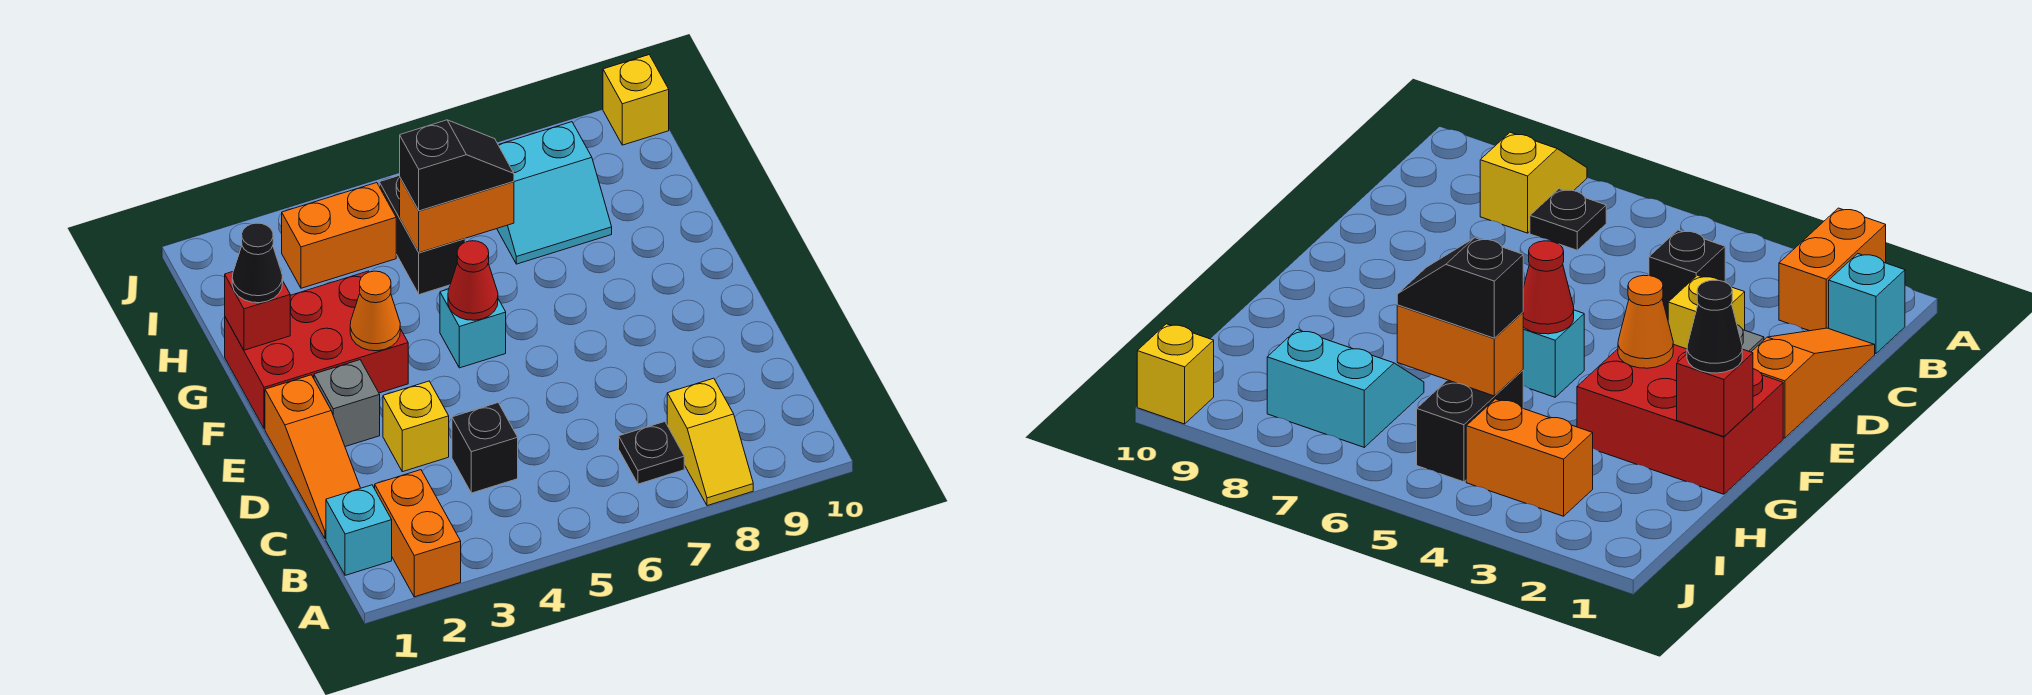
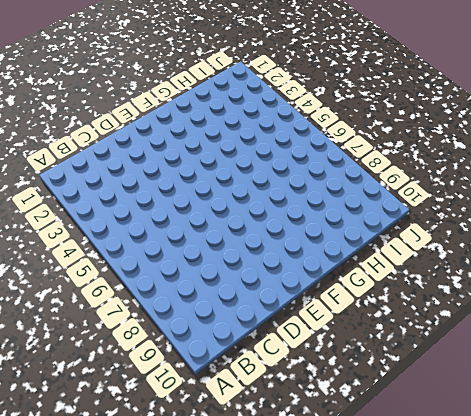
none -> orange brick A2:B2 level 1
none -> yellow slope A8:B8 level 1 top B
none -> cyan brick B1 level 1

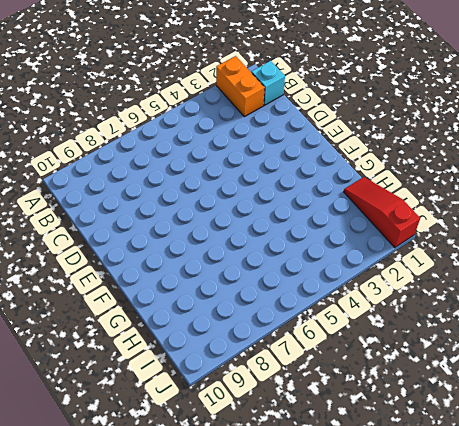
red slope H1:J1 level 1 top J -> none
none -> yellow slope A8:B8 level 1 top B
none -> black plate B7 level 1
none -> orange slope C1:E1 level 1 top E

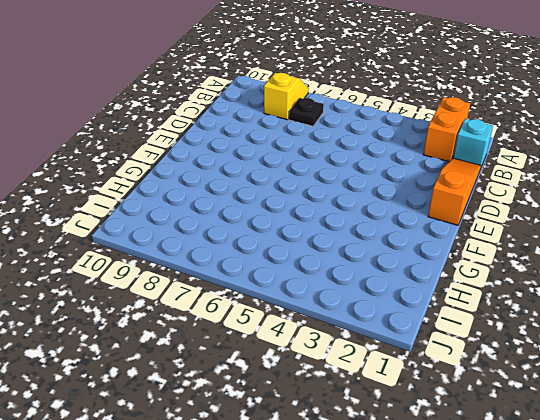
none -> black brick C4 level 1
none -> yellow brick D3 level 1
none -> grey brick E2 level 1

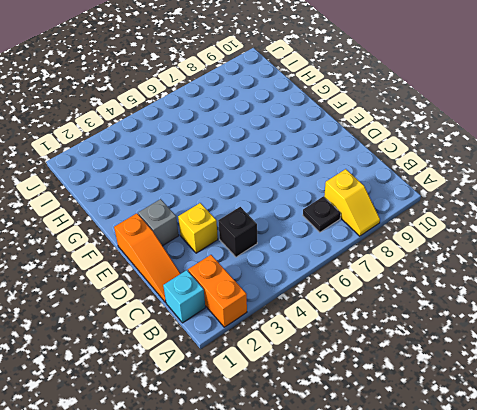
none -> red brick F1:G3 level 1
none -> cyan brick F5 level 1
none -> black brick H5:I5 level 1

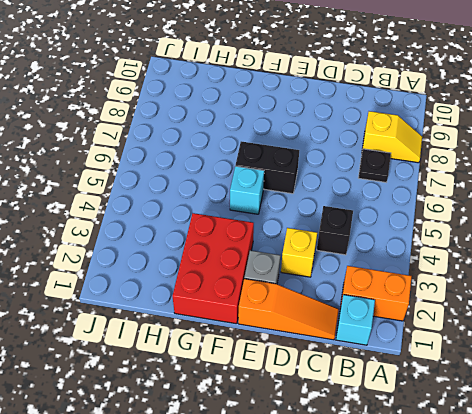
black brick E6:F6 level 1 -> black brick H5:I5 level 1
none -> cyan slope H7:I8 level 1 top I
none -> orange brick I3:I4 level 1
none -> yellow brick J10 level 1

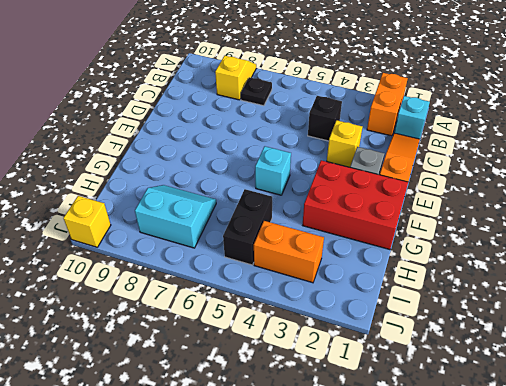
none -> orange cone F3 level 2
none -> red cone F5 level 2
none -> red brick G1 level 2

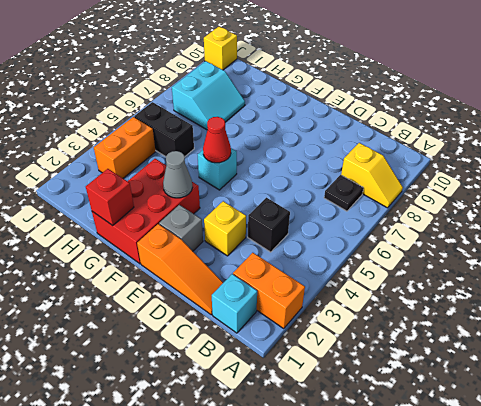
grey cone F3 level 2 -> orange cone F3 level 2
none -> orange brick H5:H6 level 2
none -> black cone G1 level 3
none -> black slope H5:H6 level 3 top 5

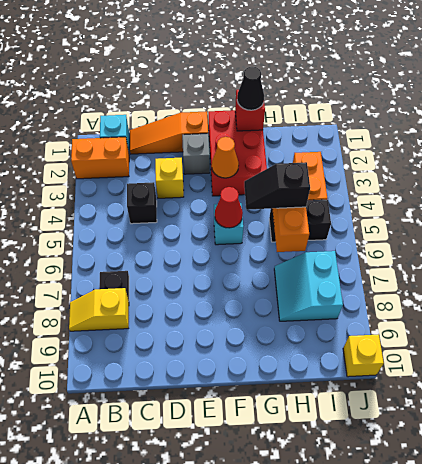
black slope G5:H5 level 3 top H -> black slope H5:H6 level 3 top 5

